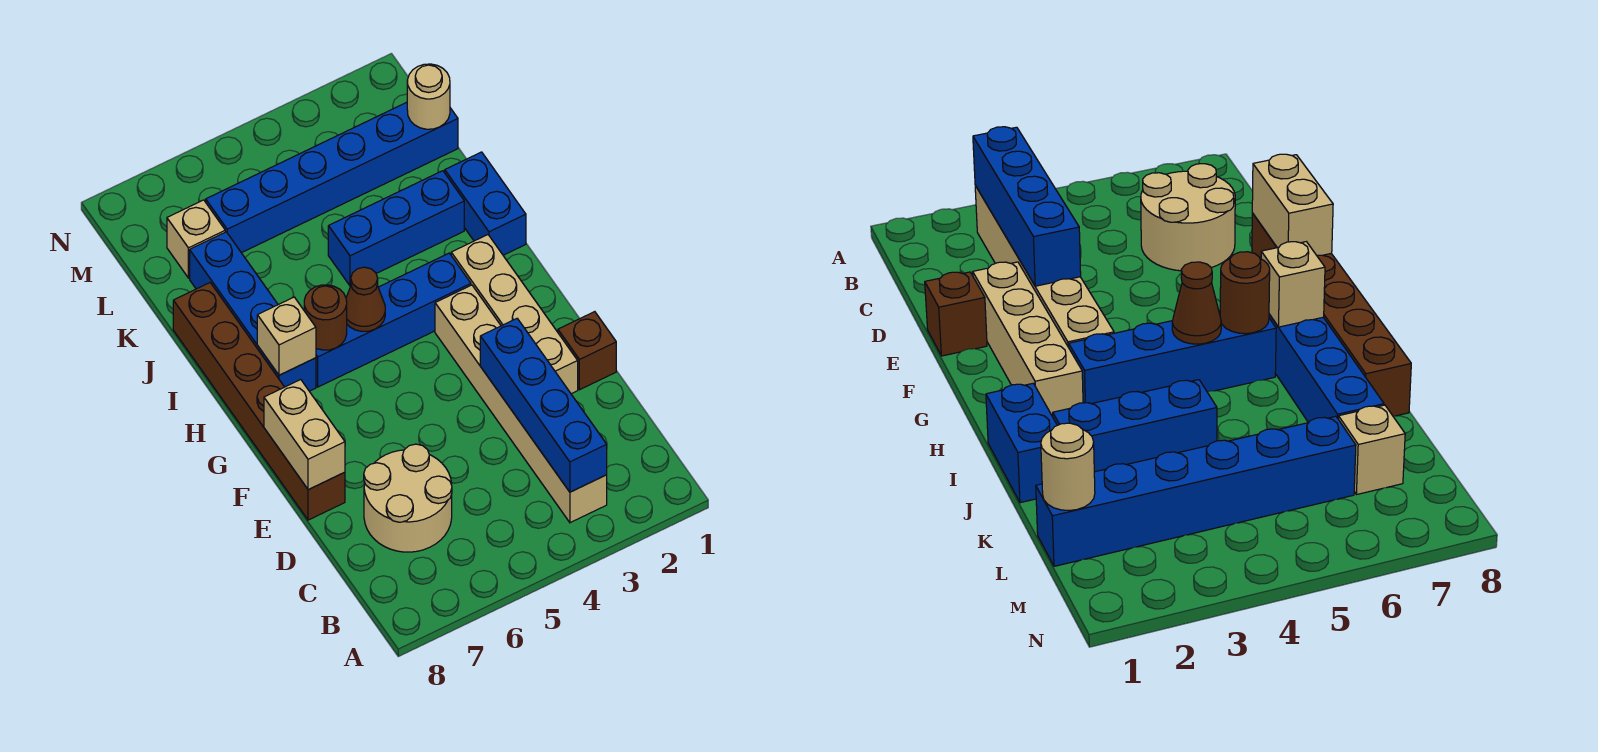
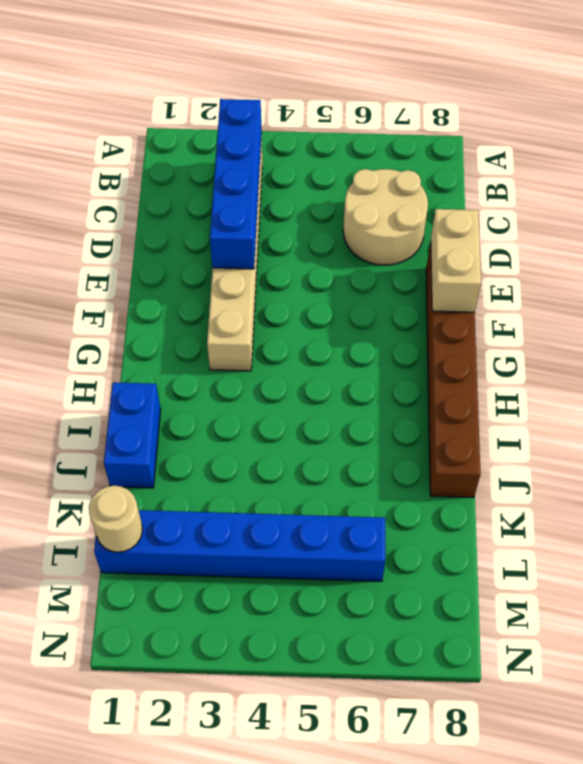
none -> brown brick E1 level 1
none -> tan brick E2:H2 level 1
none -> blue brick H3:H6 level 1

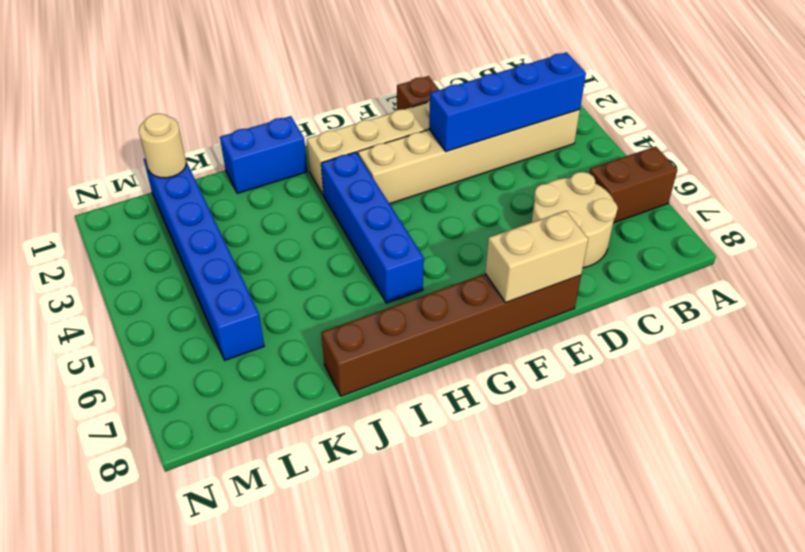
brown brick A6:B6 level 1 -> none
none -> blue brick H7:K7 level 1
none -> blue brick J2:J4 level 1
none -> tan brick L7 level 1

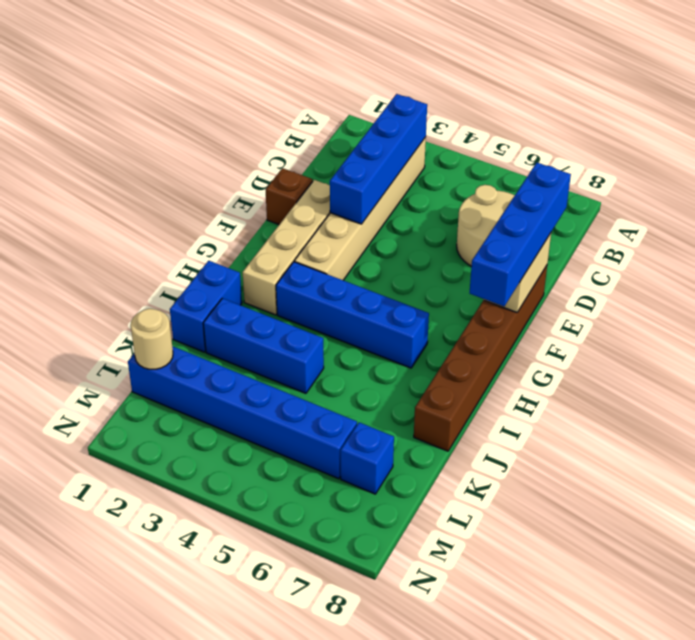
blue brick D8:G8 level 3 -> blue brick H7:K7 level 1
blue brick L7 level 1 -> tan brick L7 level 1
none -> brown cone H5 level 2
none -> brown round brick H6 level 2
none -> tan brick H7 level 2

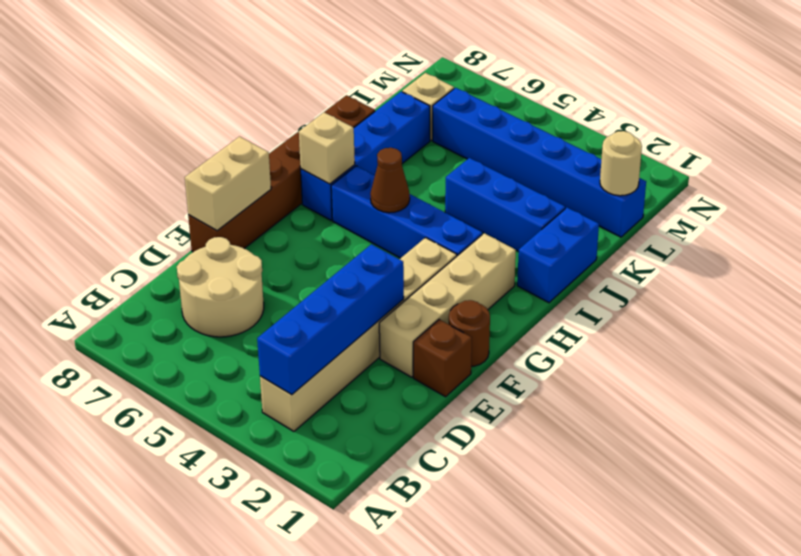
brown round brick F1 level 1 -> brown round brick H6 level 2

